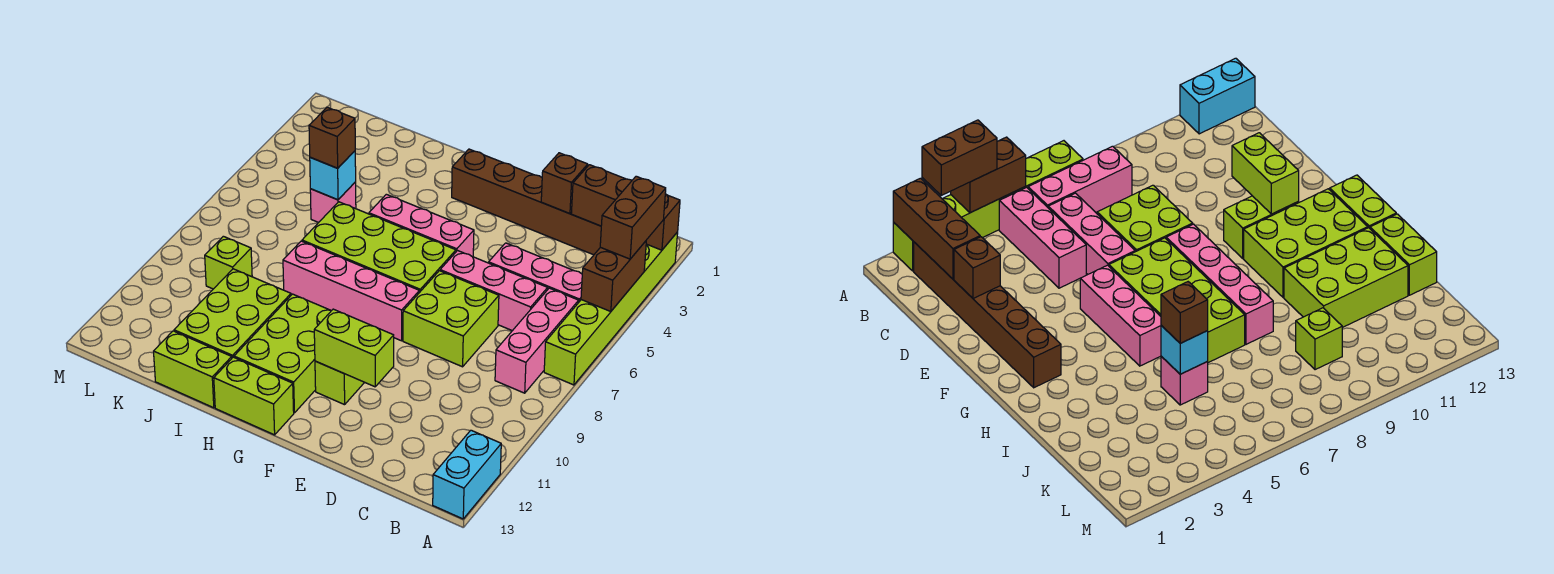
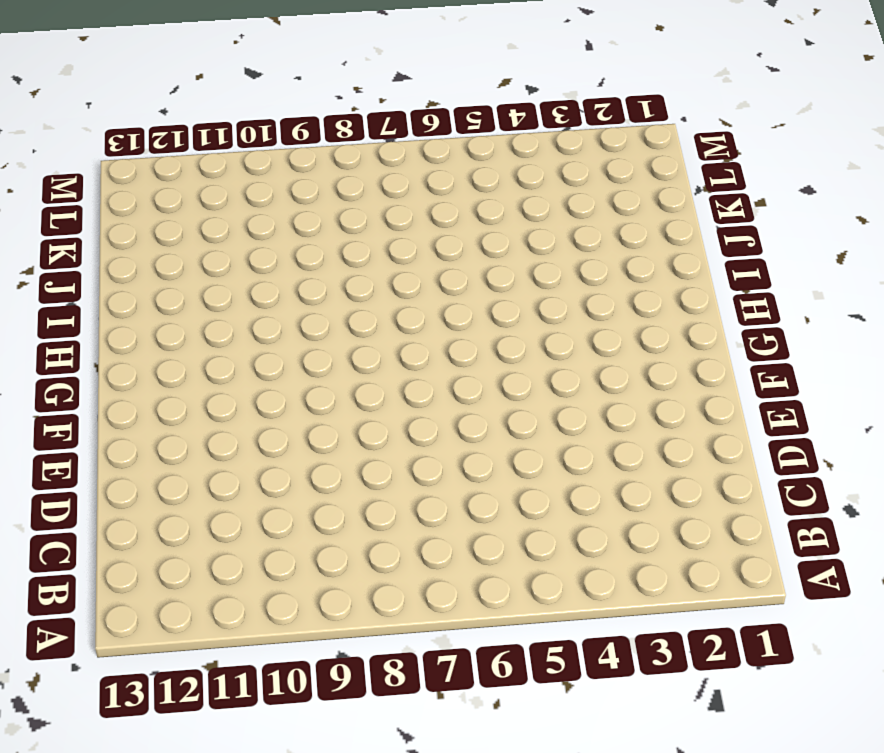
none -> lime brick A2:A7 level 1
none -> cyan brick A12:A13 level 1
none -> brown brick B2:G2 level 1

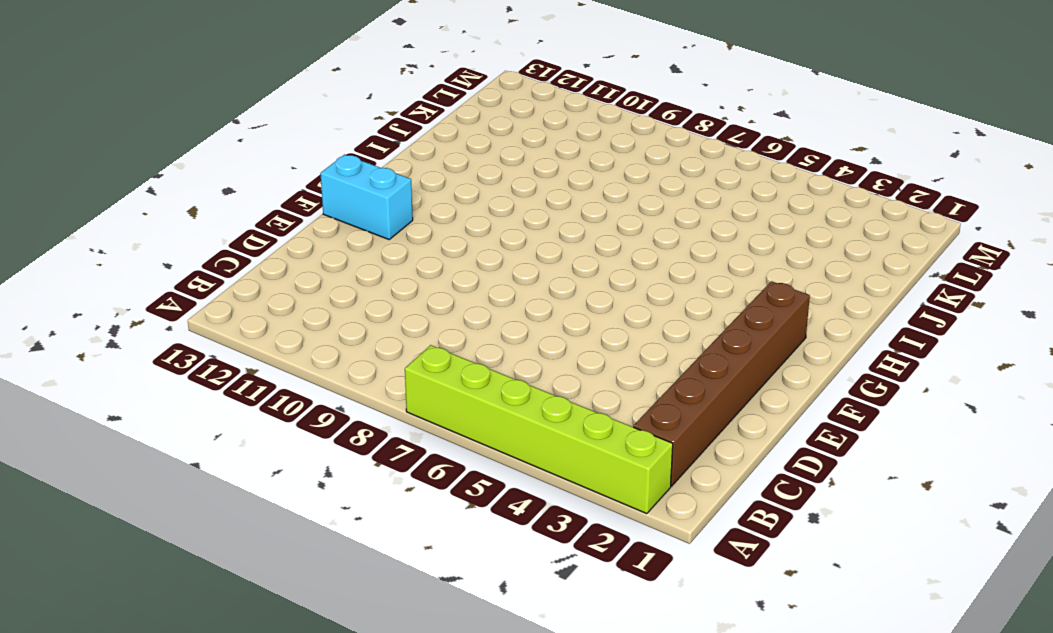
cyan brick F12:F13 level 1 -> cyan brick A12:A13 level 1
none -> pink brick B5:D5 level 1
none -> pink brick B6:B8 level 1
none -> pink brick C6:E6 level 1

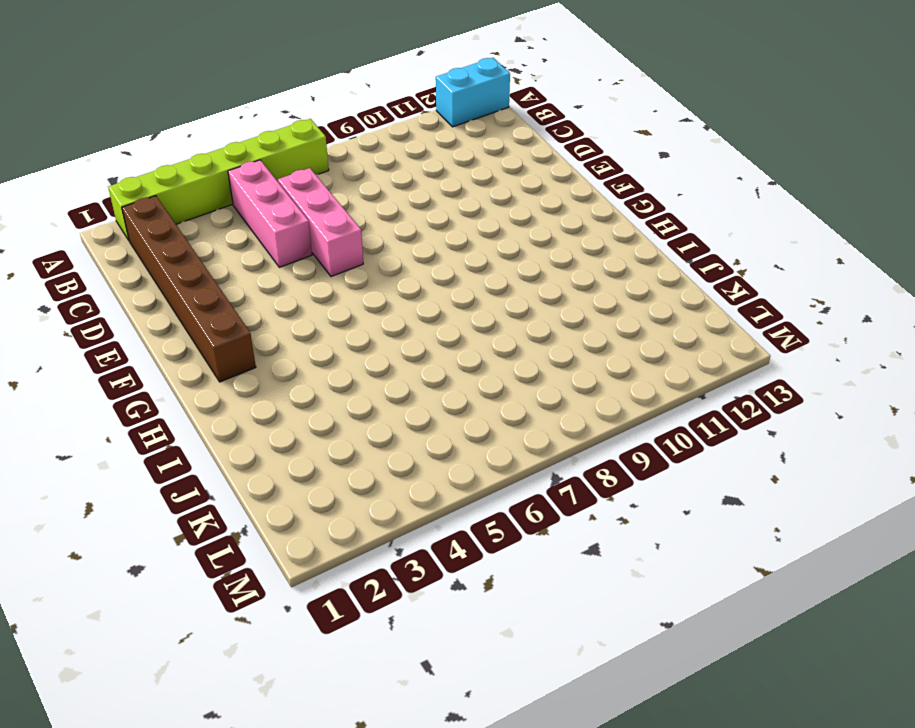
none -> pink brick B6:B8 level 1
none -> lime brick D7:E8 level 1
none -> pink brick F5:H5 level 1

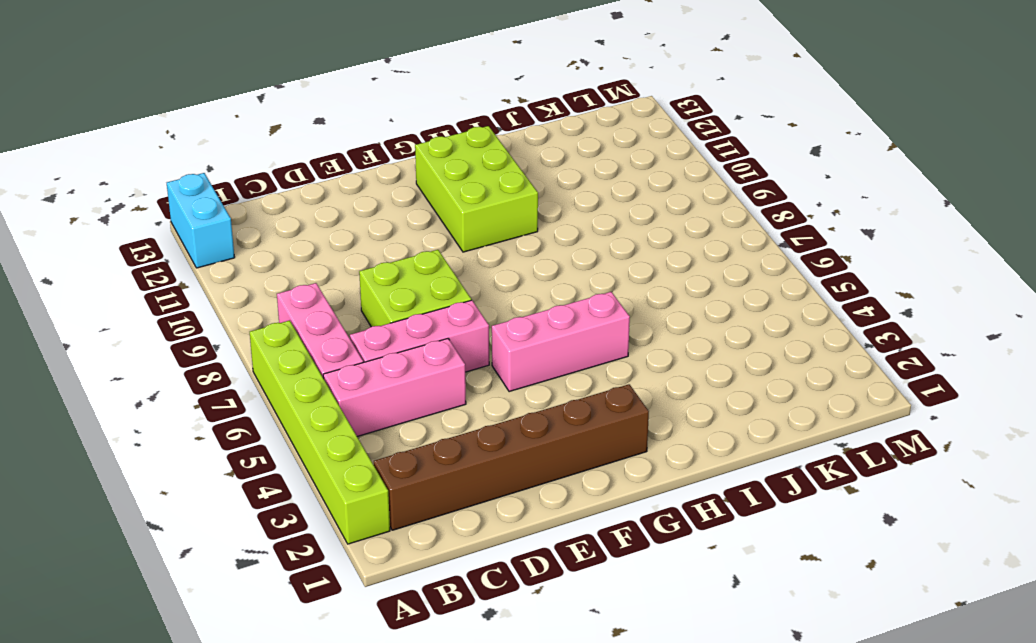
none -> lime brick F6:I7 level 1
none -> pink brick F8:I8 level 1
none -> lime brick F10:F11 level 1

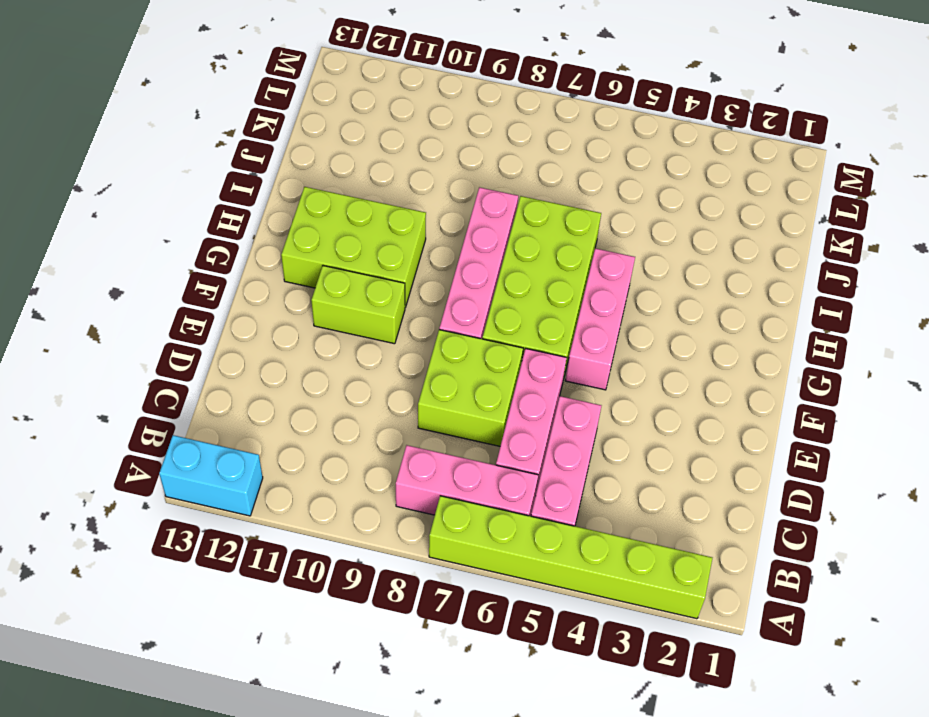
none -> brown brick B2:G2 level 1
none -> lime brick G13:H13 level 1
none -> lime brick I10:J12 level 1

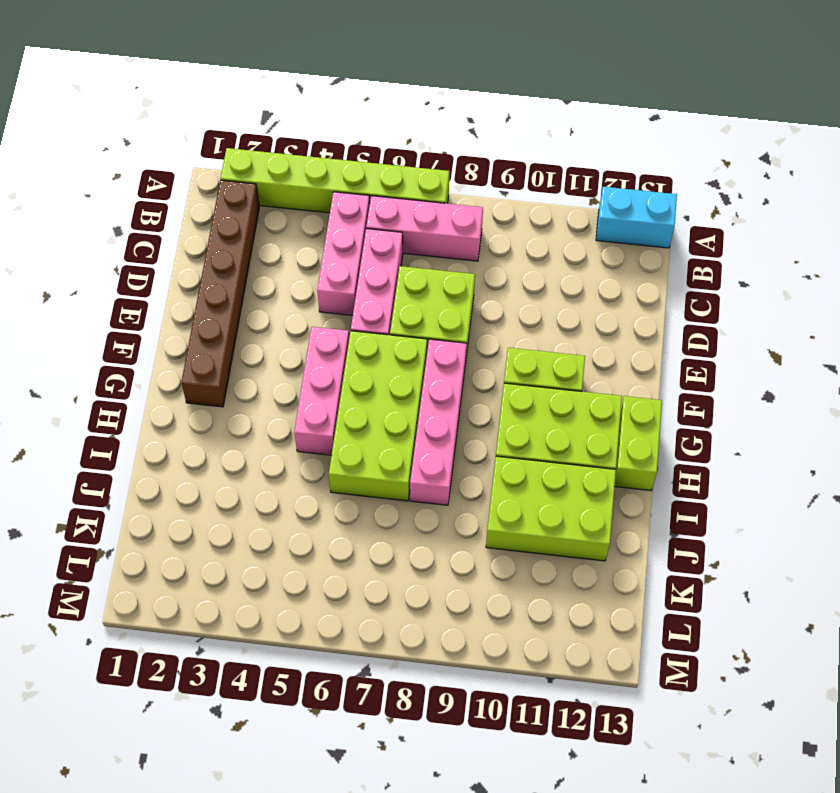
none -> lime brick I13:J13 level 1
none -> pink brick J5 level 1
none -> lime brick K9 level 1

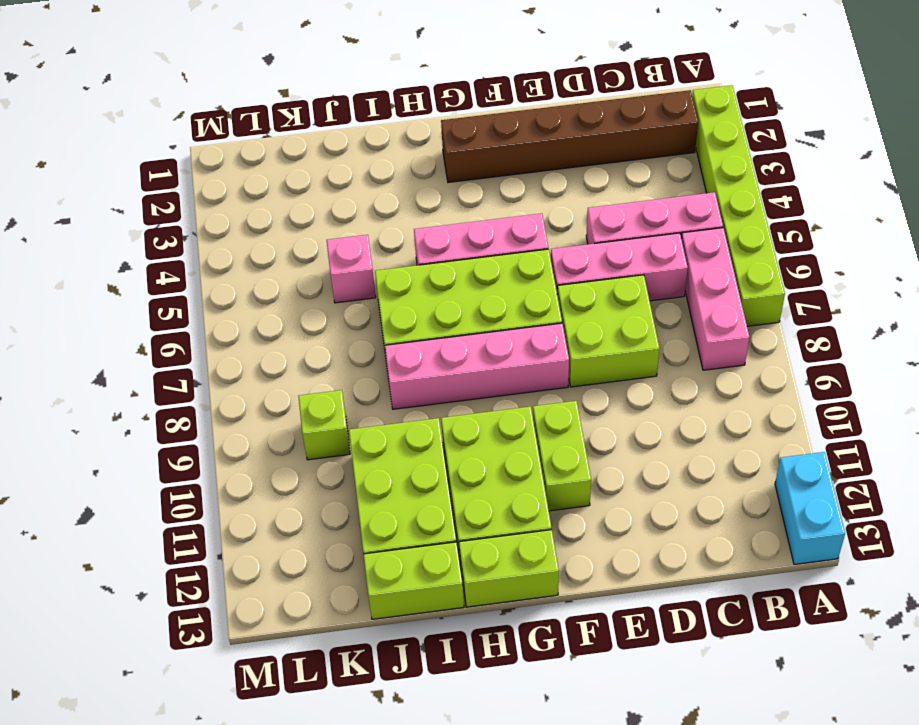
none -> brown brick A2:C2 level 2
none -> brown brick A4:A5 level 2
none -> brown brick D2 level 2

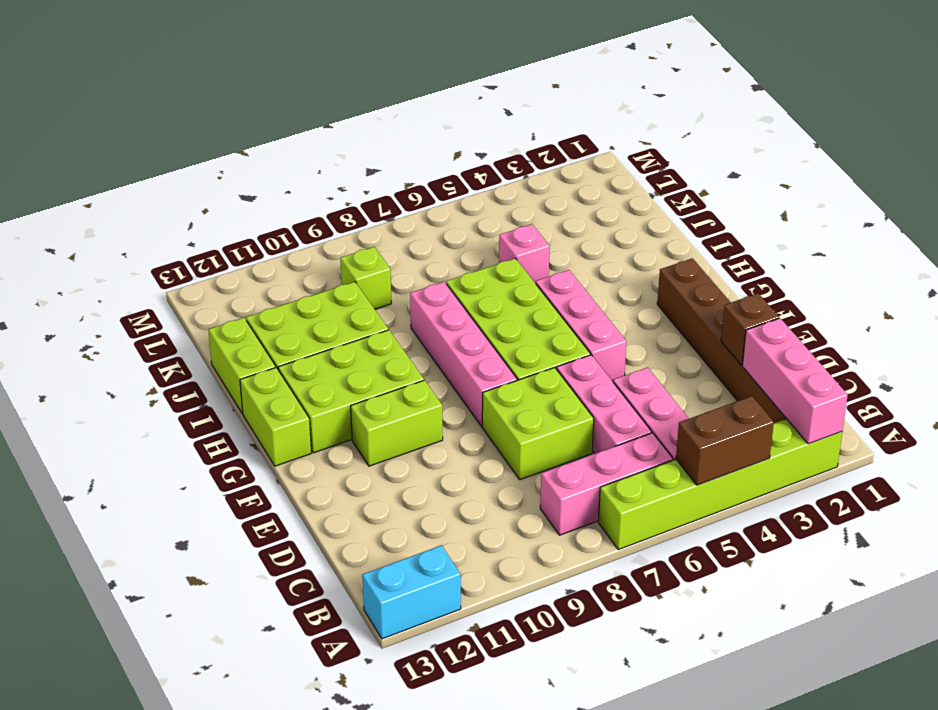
pink brick A2:C2 level 2 -> brown brick A2:C2 level 2
none -> lime brick E11:F11 level 2
none -> cyan brick J5 level 2
none -> brown brick A3:A4 level 3

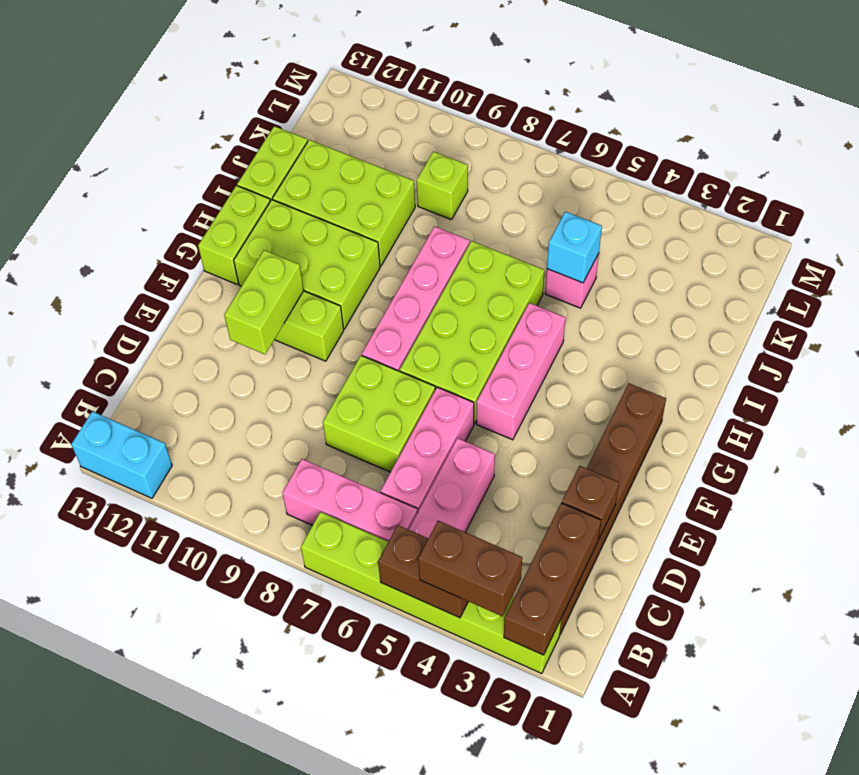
none -> brown brick J5 level 3

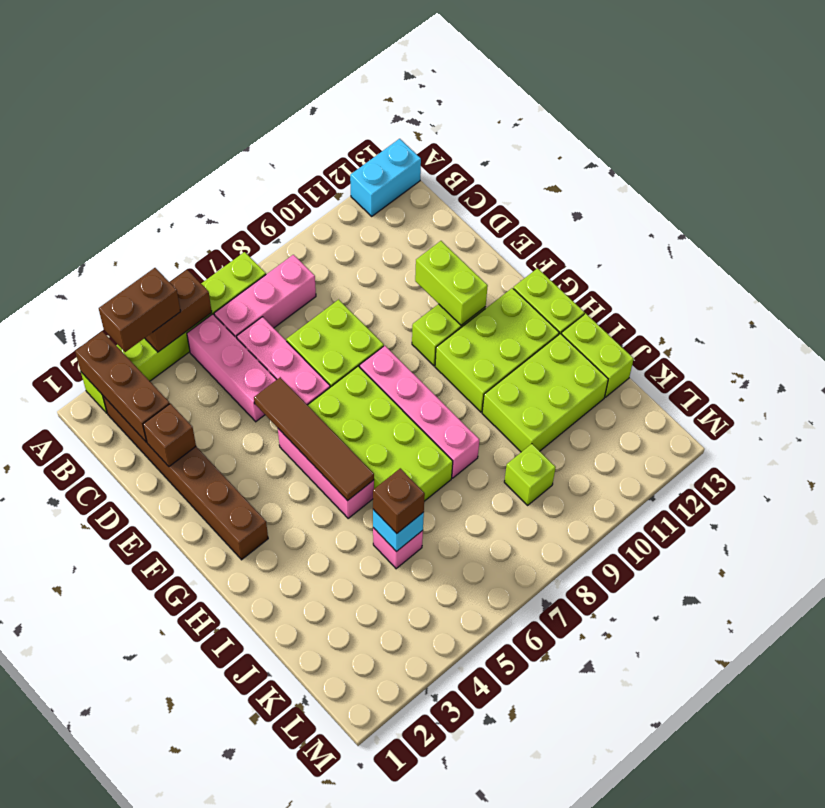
brown tile E5:H5 level 2 -> none

